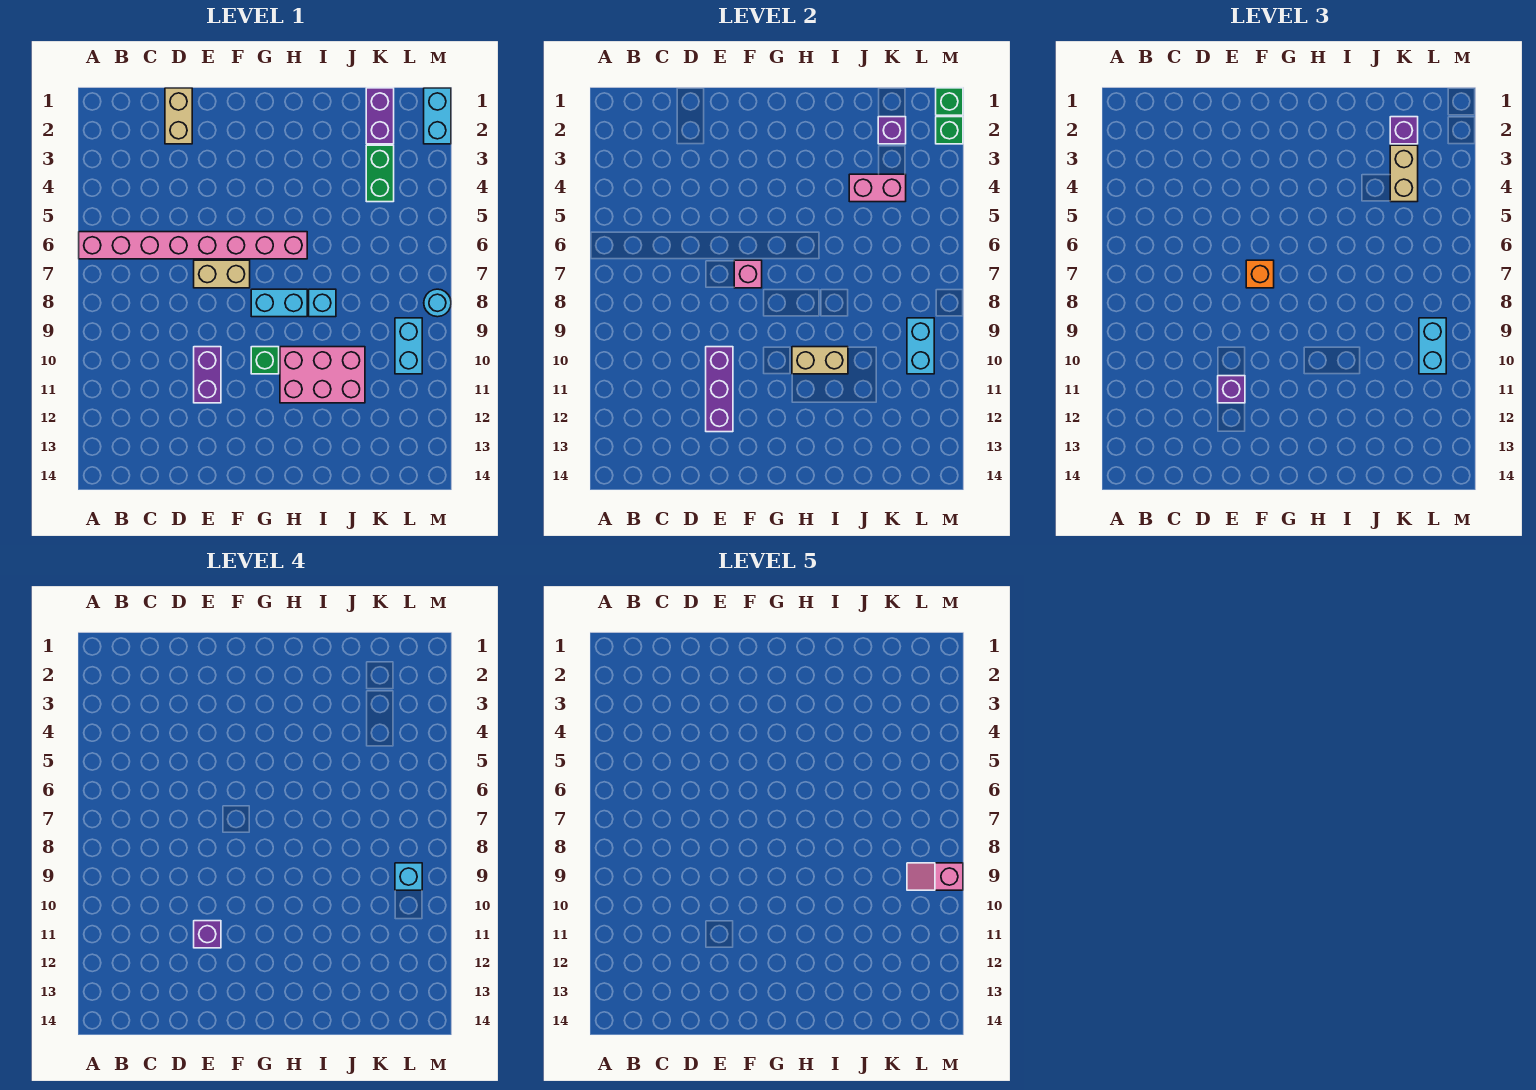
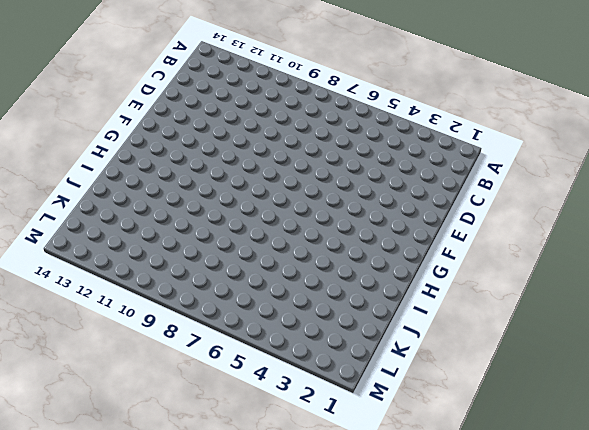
none -> pink brick A6:H6 level 1
none -> tan brick D1:D2 level 1
none -> tan brick E7:F7 level 1

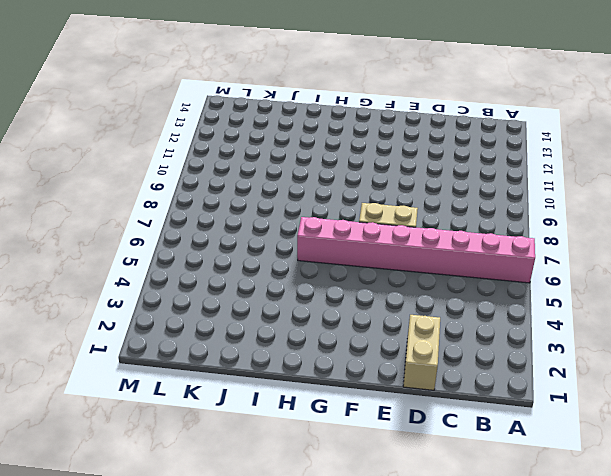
none -> purple brick E10:E11 level 1
none -> cyan brick G8:H8 level 1
none -> green brick G10 level 1

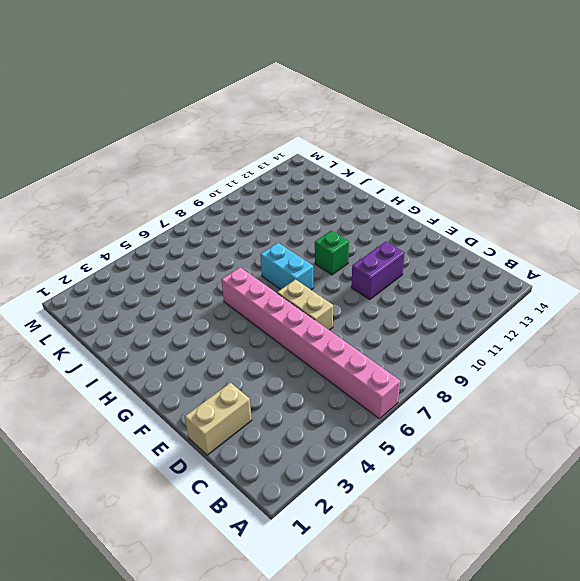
none -> pink brick H10:J11 level 1
none -> cyan brick I8 level 1
none -> purple brick K1:K2 level 1

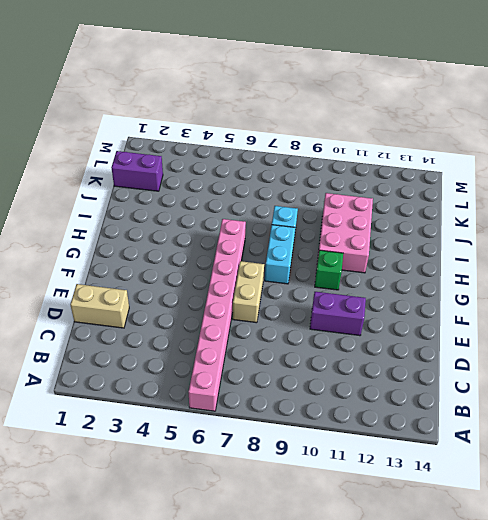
none -> green brick K3:K4 level 1
none -> cyan brick L9:L10 level 1
none -> cyan brick M1:M2 level 1

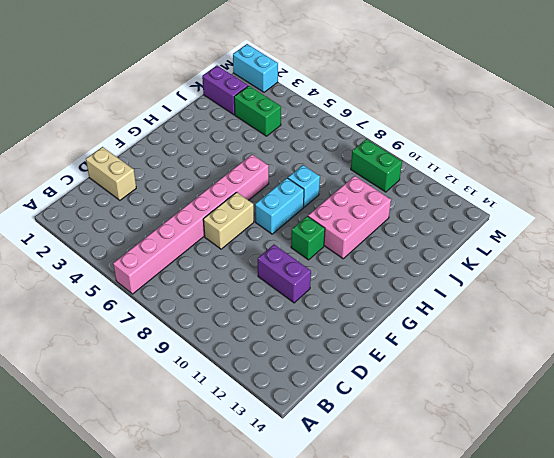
green brick L9:L10 level 1 -> cyan brick L9:L10 level 1
none -> cyan round brick M8 level 1
none -> purple brick E10:E12 level 2
none -> pink brick F7 level 2

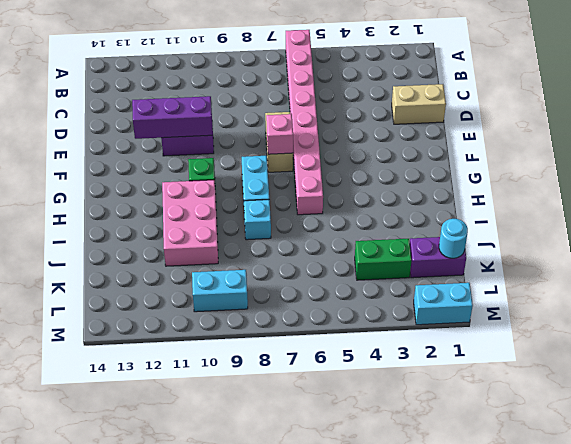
cyan round brick K1 level 2 -> cyan round brick M8 level 1
none -> tan brick H10:I10 level 2
none -> pink brick J4:K4 level 2
none -> purple brick K2 level 2

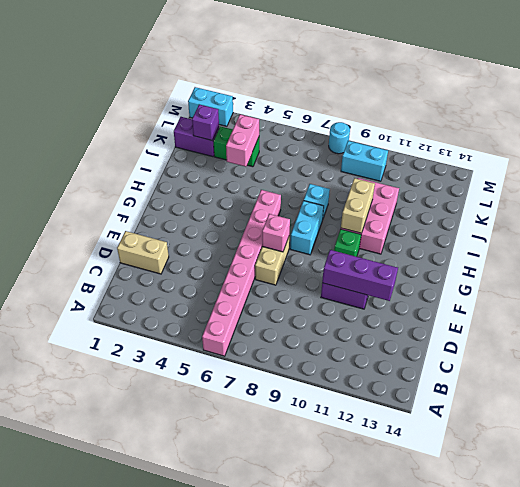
none -> cyan brick L9:L10 level 2
none -> green brick M1 level 2
none -> green brick M2 level 2

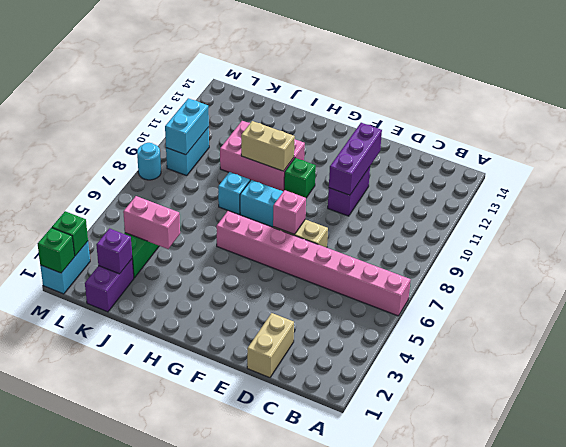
none -> purple brick E11 level 3
none -> orange brick F7 level 3
none -> purple brick K2 level 3

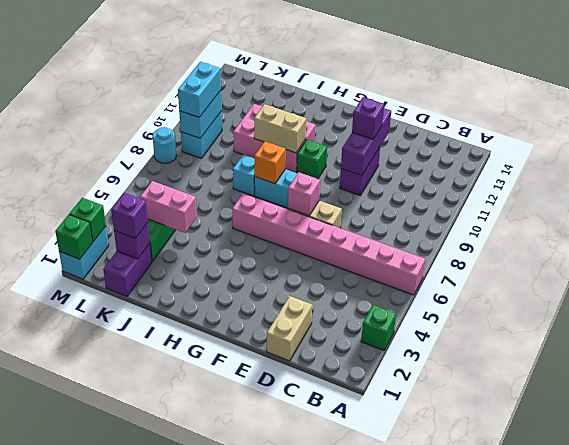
green brick A3 level 1 -> none
orange brick H8 level 2 -> orange brick F7 level 3
none -> tan brick K3:K4 level 3
none -> purple brick E11 level 4
none -> cyan brick L9 level 4

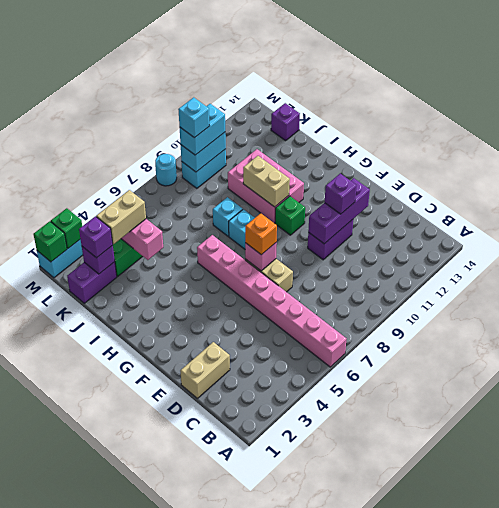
purple brick K14 level 1 -> purple brick E11 level 4
none -> pink slope L9:M9 level 5 top M

